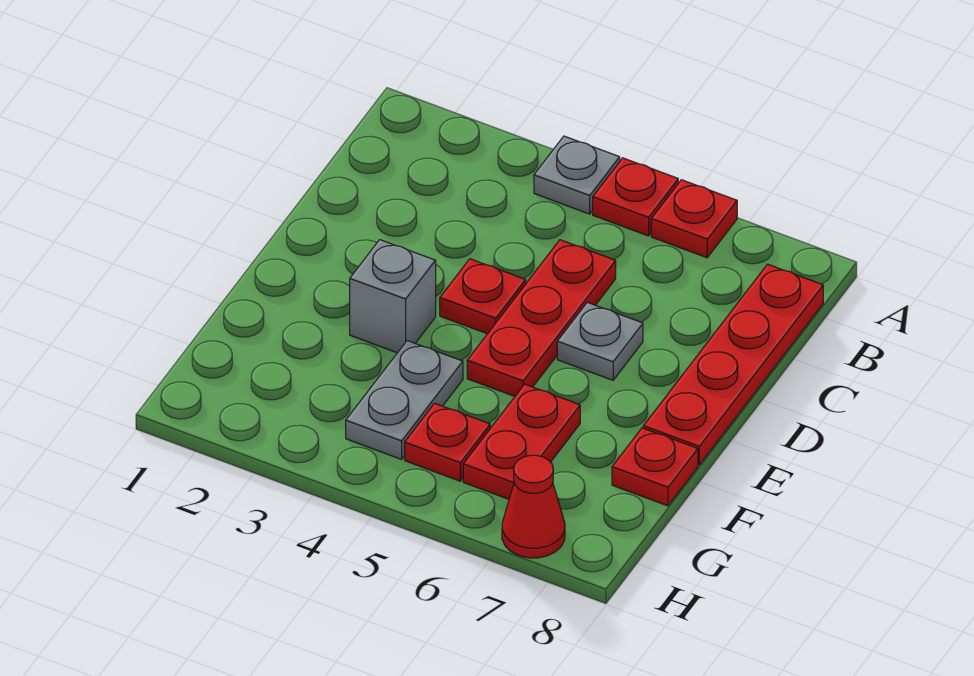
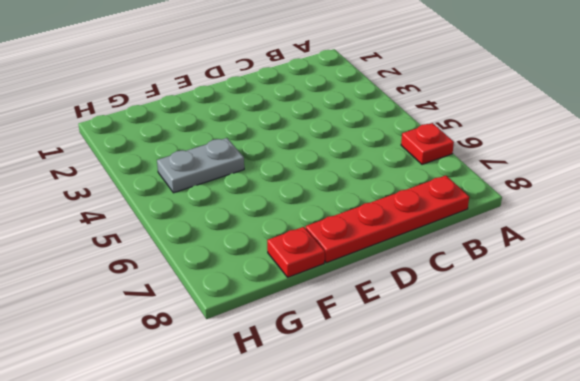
none -> grey plate A4 level 1
none -> red plate A5 level 1
none -> red plate C5:E5 level 1

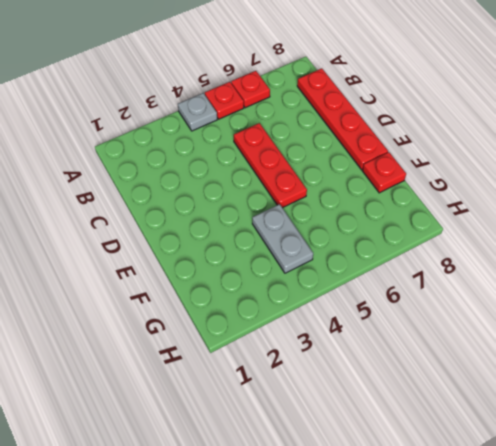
none -> red plate D4 level 1
none -> grey plate D6 level 1
none -> grey brick E3 level 1

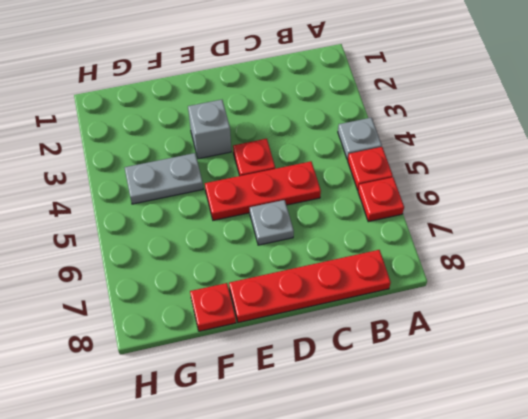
none -> red plate F6:G6 level 1
none -> red plate G5 level 1
none -> red cone H7 level 1

